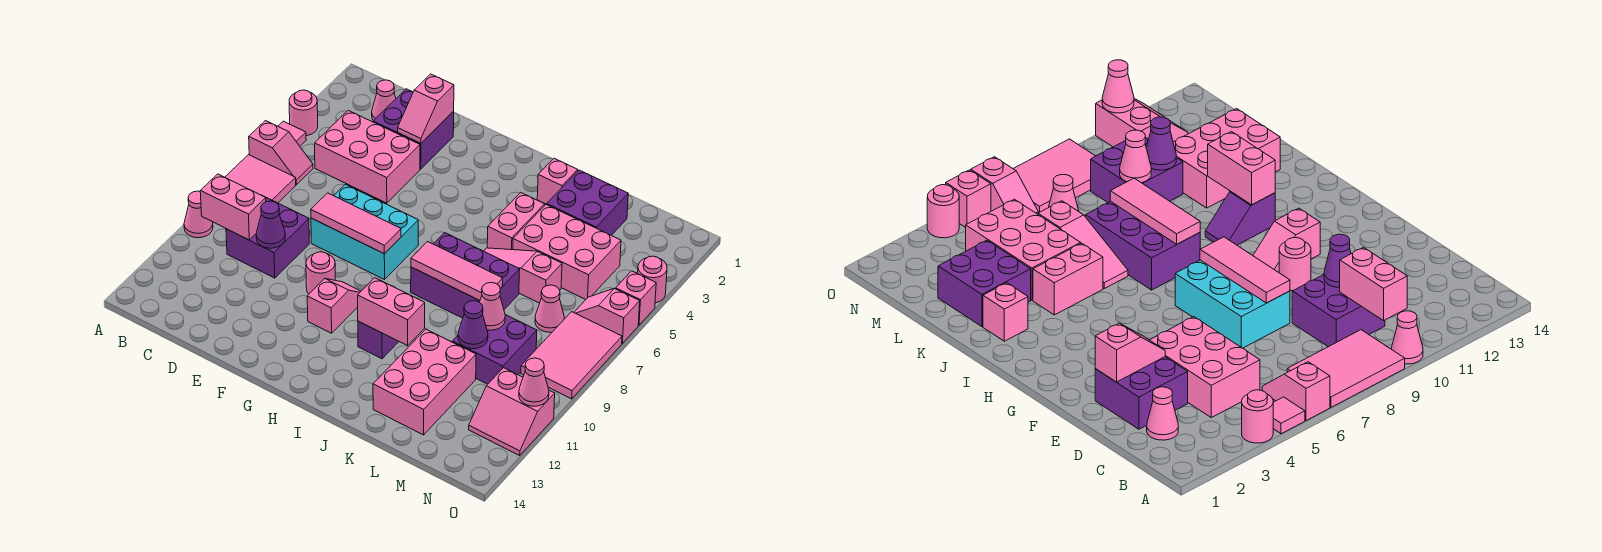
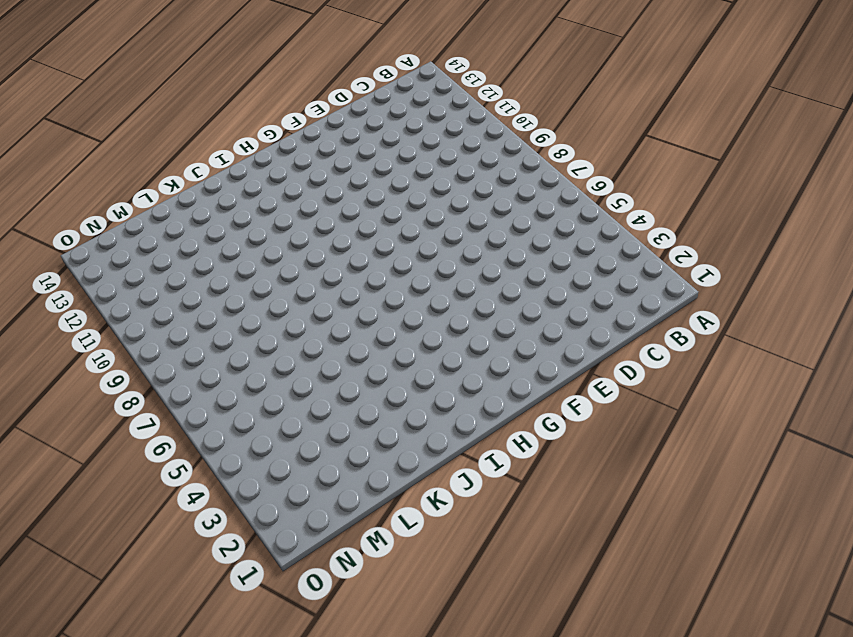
none -> pink round brick A4 level 1
none -> pink tile A5 level 1
none -> pink slope A6:B6 level 1 top A
none -> pink tile A7:B9 level 1

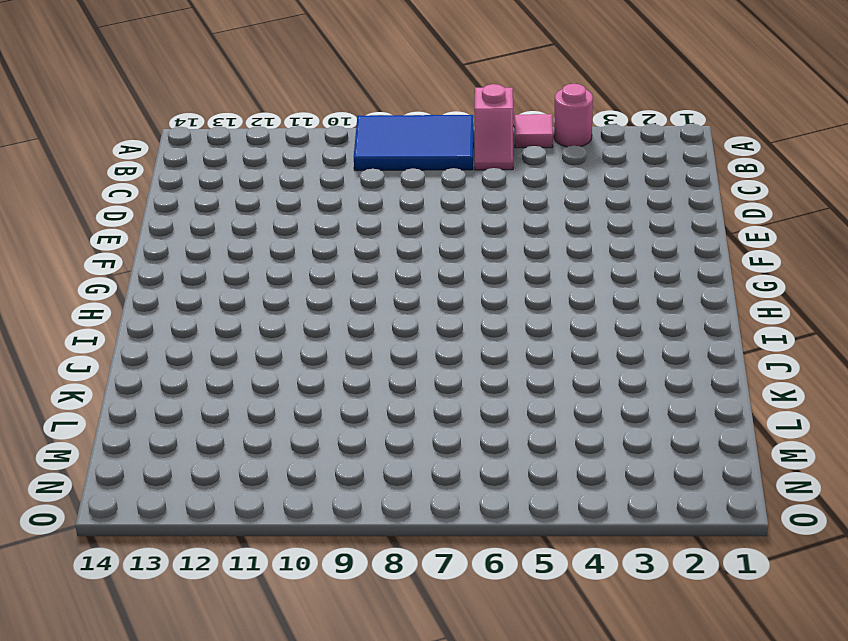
blue tile A7:B9 level 1 -> pink tile A7:B9 level 1
none -> pink cone A10 level 1
none -> pink cone C2 level 1
none -> pink brick C4:E5 level 1
none -> purple brick C9:D10 level 1

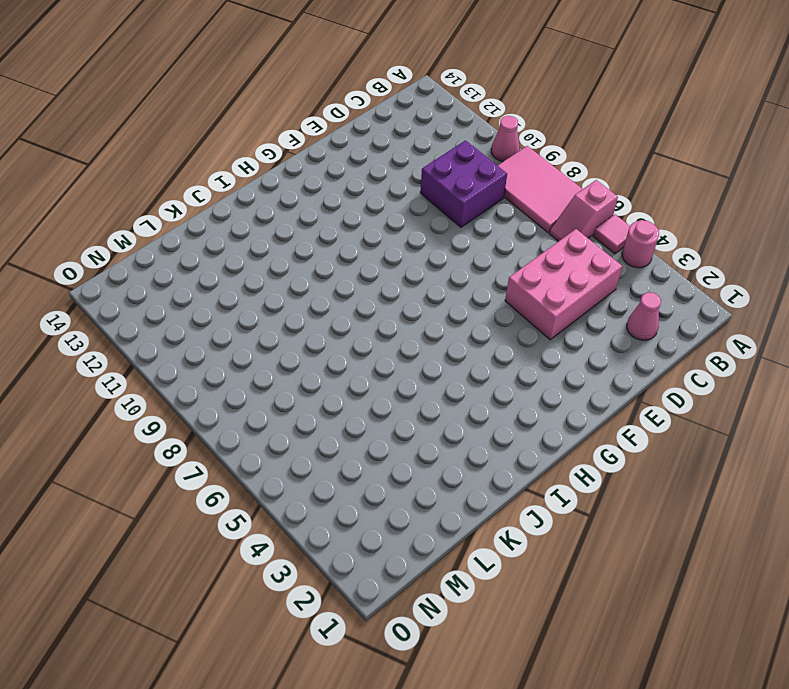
none -> purple brick D2:E3 level 1
none -> cyan brick E7:G8 level 1
none -> pink round brick F10 level 1
none -> pink slope G10:G11 level 1 top 11

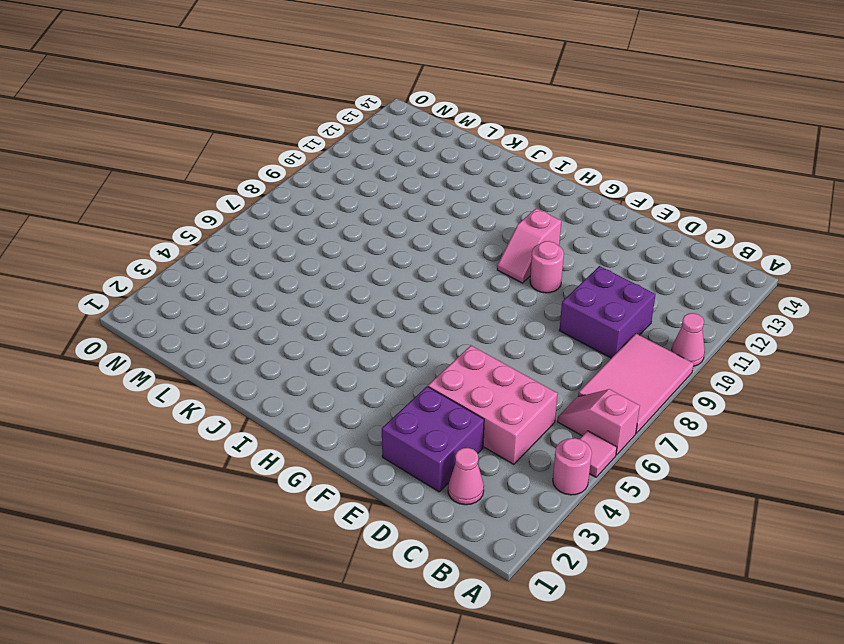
none -> cyan brick E7:G8 level 1
none -> purple brick I7:K8 level 1
none -> purple slope I10:I11 level 1 top 11
none -> pink brick J2 level 1

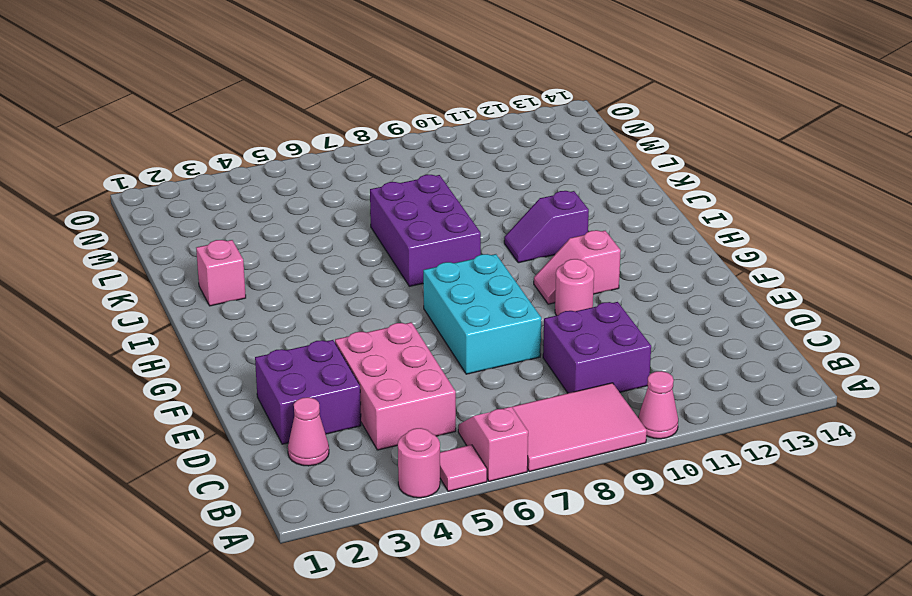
none -> pink brick J4:J5 level 1
none -> pink slope J6:L6 level 1 top L
none -> purple brick K2:L3 level 1
none -> pink brick K4:M5 level 1

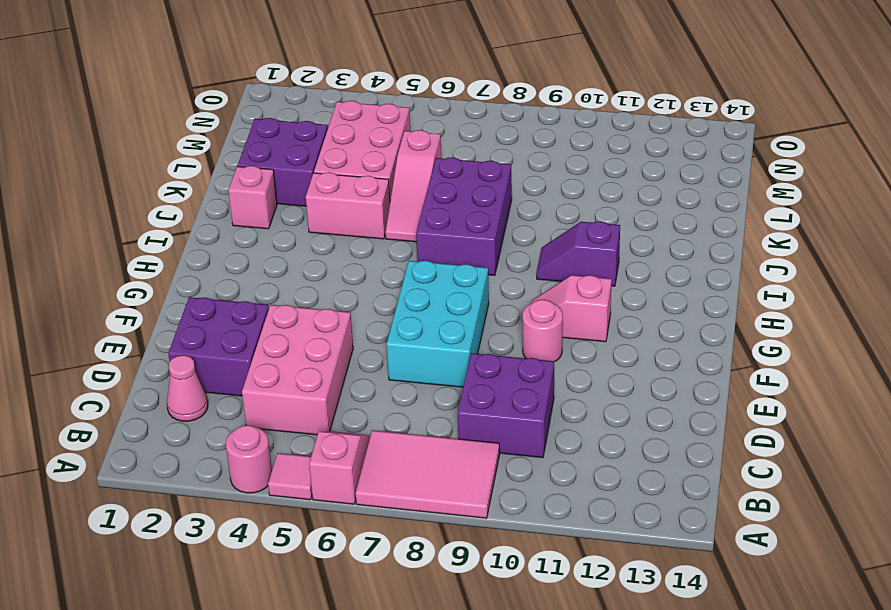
none -> pink cone A10 level 1
none -> pink brick K11:L13 level 1
none -> purple brick L9:M10 level 1
none -> pink cone M7 level 1

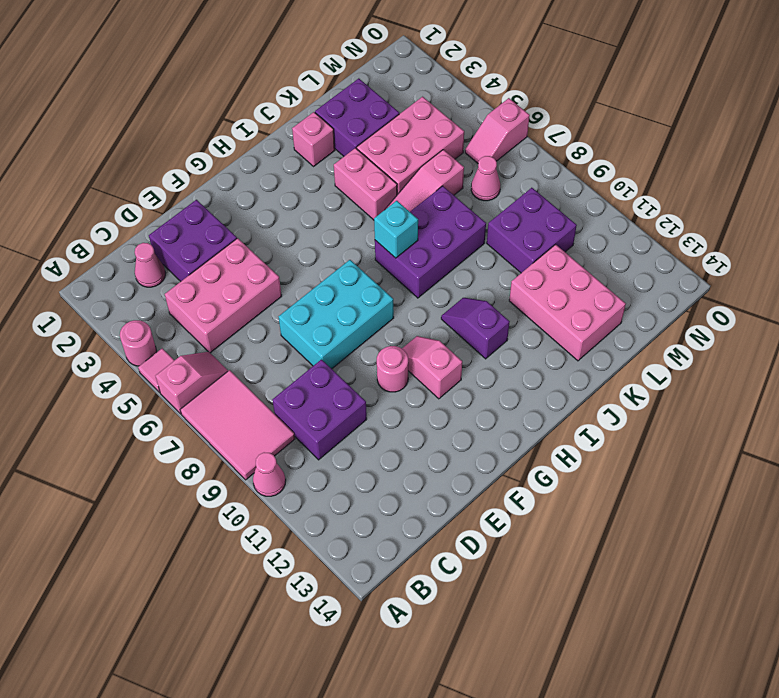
cyan brick I7 level 2 -> none
none -> pink tile N7:O9 level 1
none -> pink slope N11:O12 level 1 top 11
none -> pink round brick O4 level 1
none -> pink brick O5 level 1

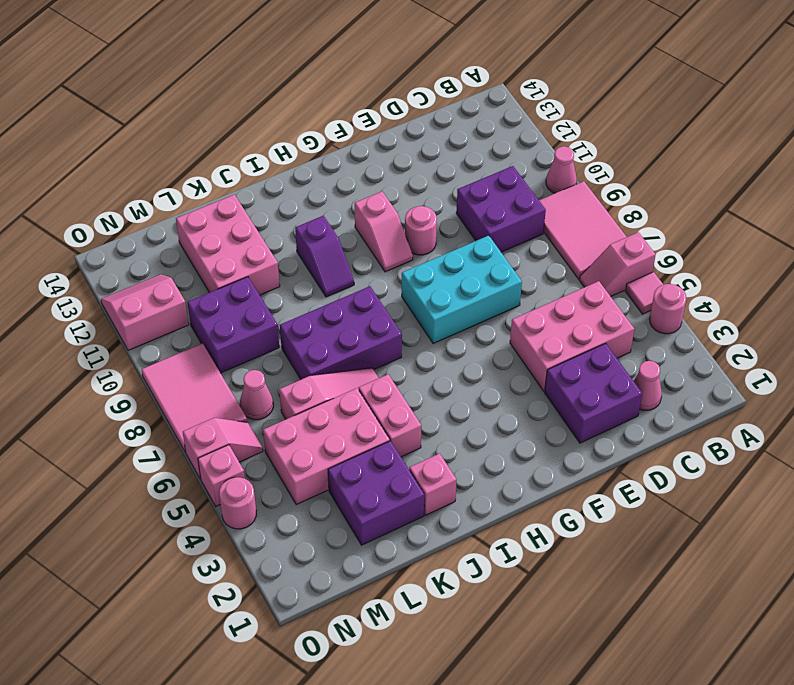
none -> pink brick B10:C10 level 2
none -> purple cone D10 level 2
none -> pink slope E2:E3 level 2 top 2
none -> pink tile E8:G8 level 2

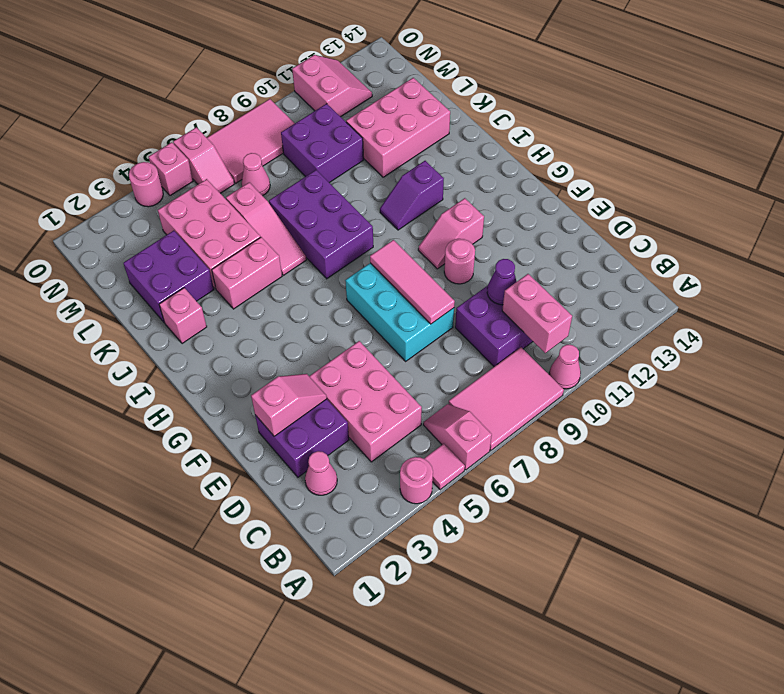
none -> pink tile I8:K8 level 2
none -> pink brick I11:J11 level 2
none -> pink cone L9 level 2
none -> purple cone L10 level 2

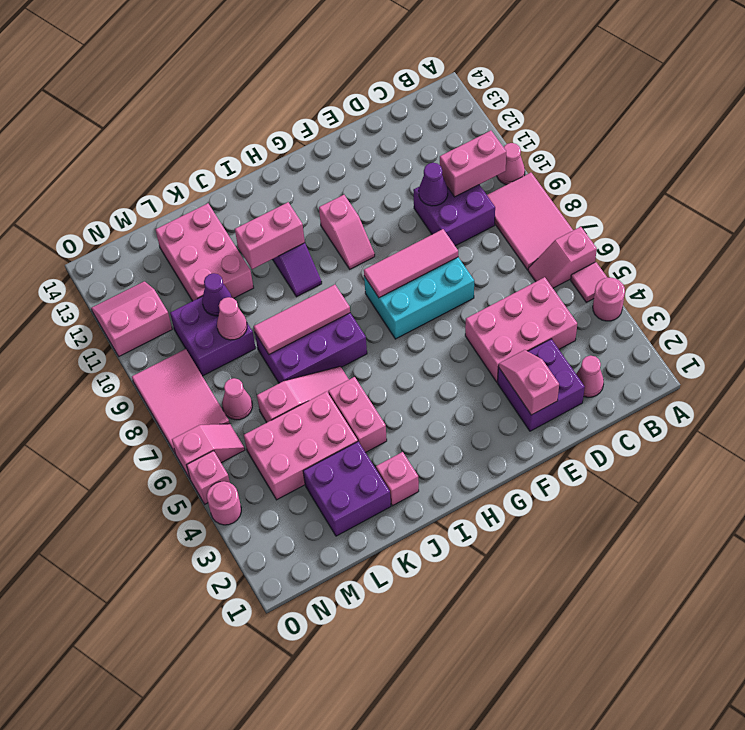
none -> pink round brick F10 level 1
none -> pink cone O11 level 2

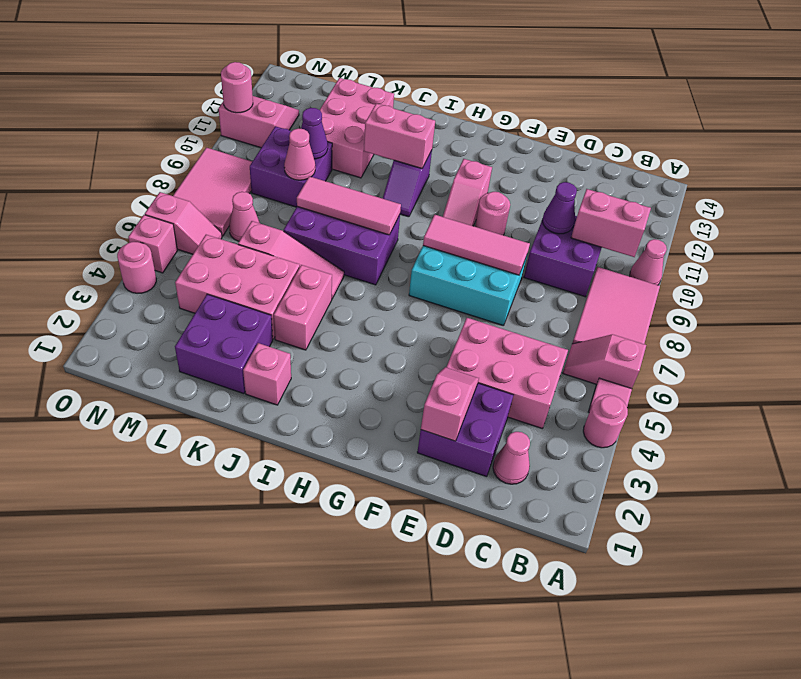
pink round brick O11 level 2 -> pink cone O11 level 2

